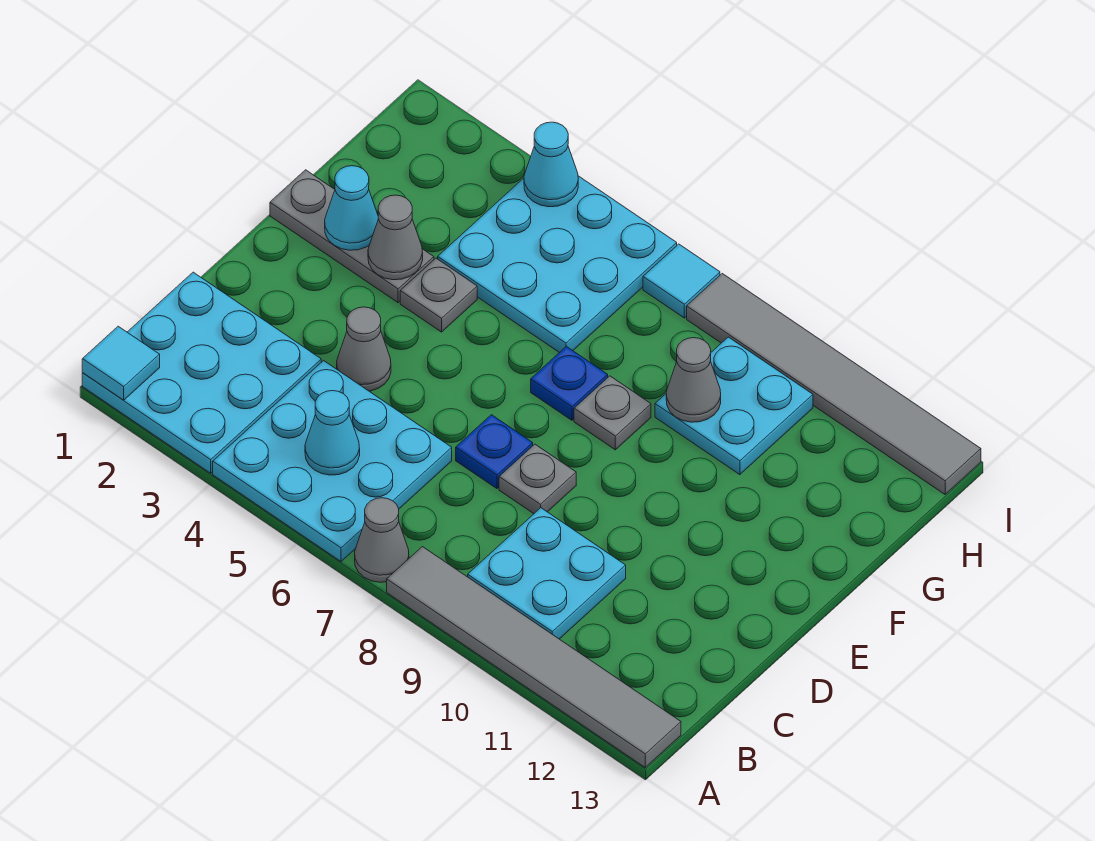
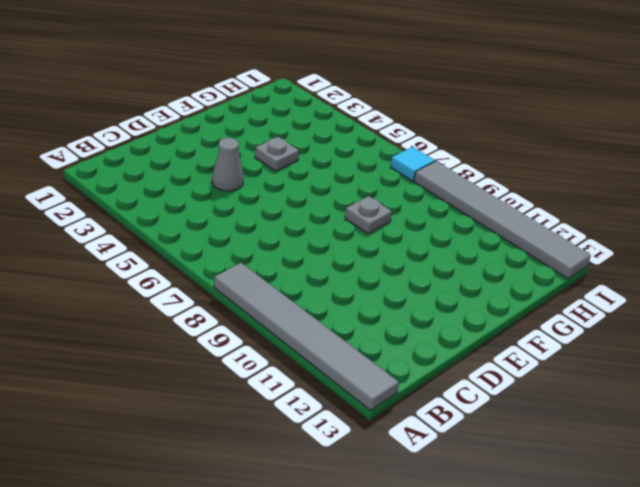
none -> cyan plate A1:C3 level 1
none -> cyan plate A4:C6 level 1
none -> grey cone A7 level 1

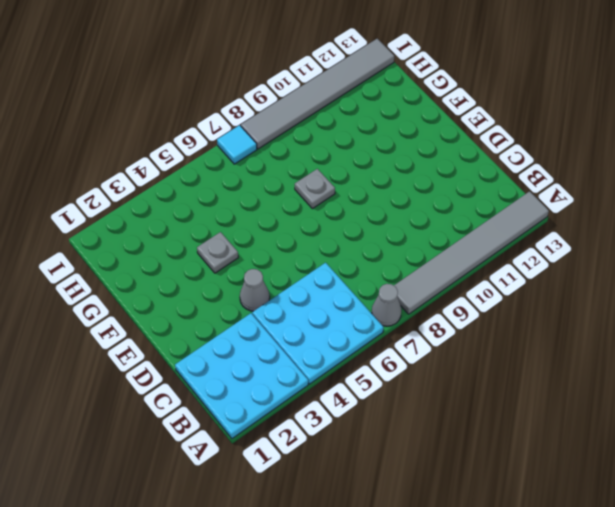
none -> cyan plate B9:C10 level 1
none -> blue plate D7 level 1
none -> grey plate D8 level 1

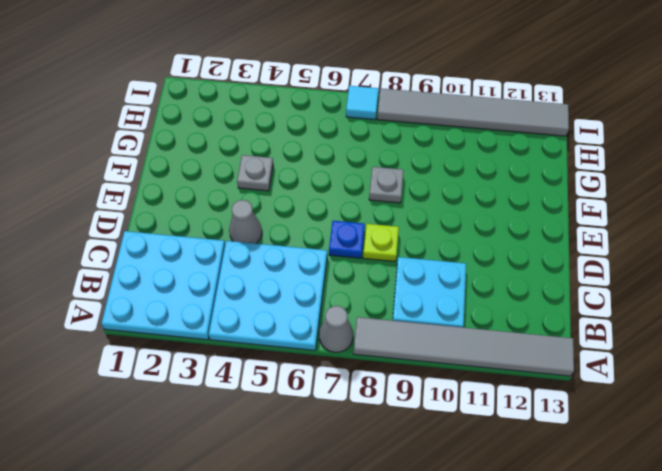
lime plate D8 level 1 -> grey plate D8 level 1
none -> grey plate F1:F3 level 1
none -> blue plate F7 level 1
none -> cyan plate G4:I6 level 1

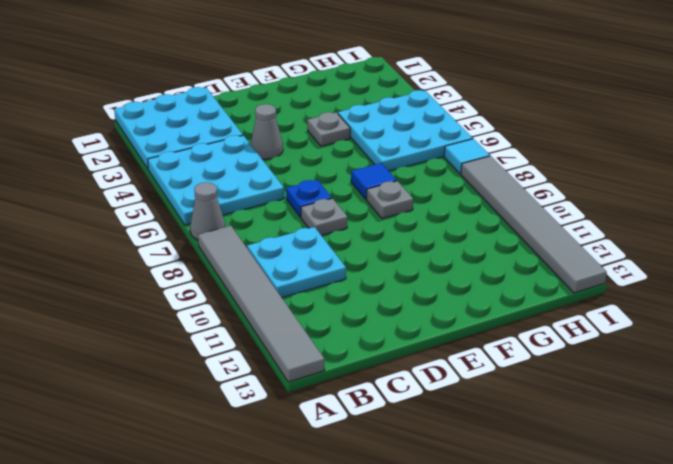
blue tile F7 level 1 -> blue plate F7 level 1
none -> grey plate F1:F3 level 1
none -> cyan plate G9:H10 level 1
none -> cyan tile A1 level 2

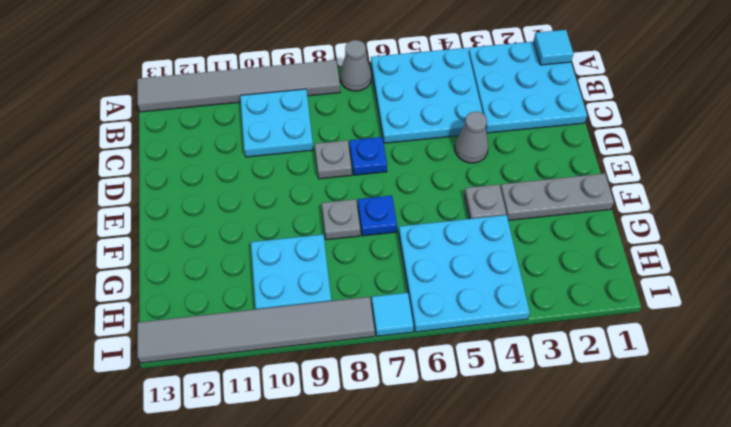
none -> cyan cone B5 level 2
none -> cyan cone F2 level 2
none -> grey cone F3 level 2

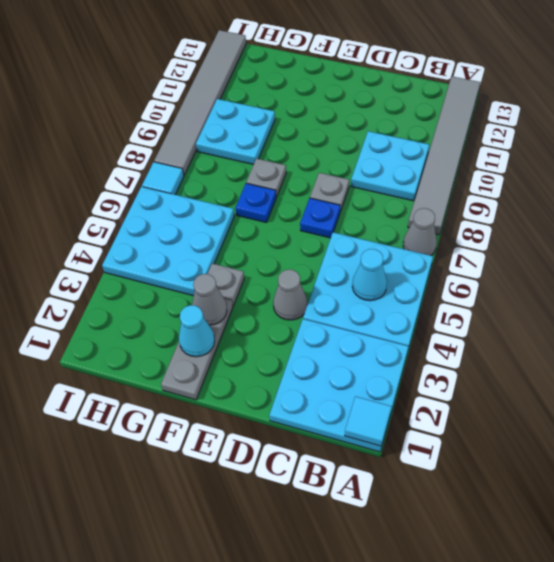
none -> grey cone G9 level 2
none -> cyan cone I4 level 2

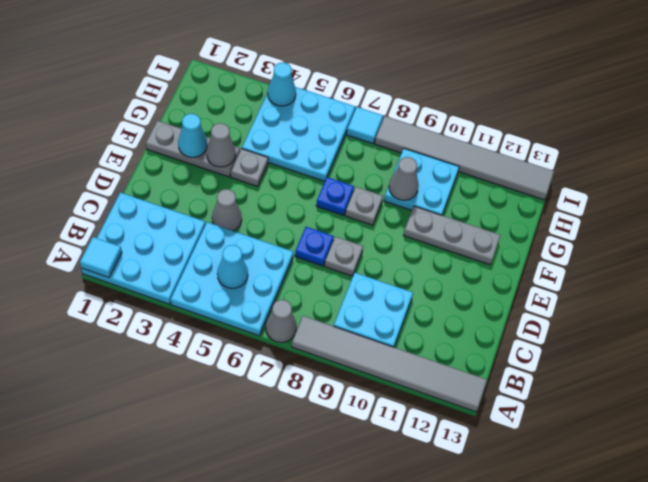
grey plate F10:F12 level 1 -> none

